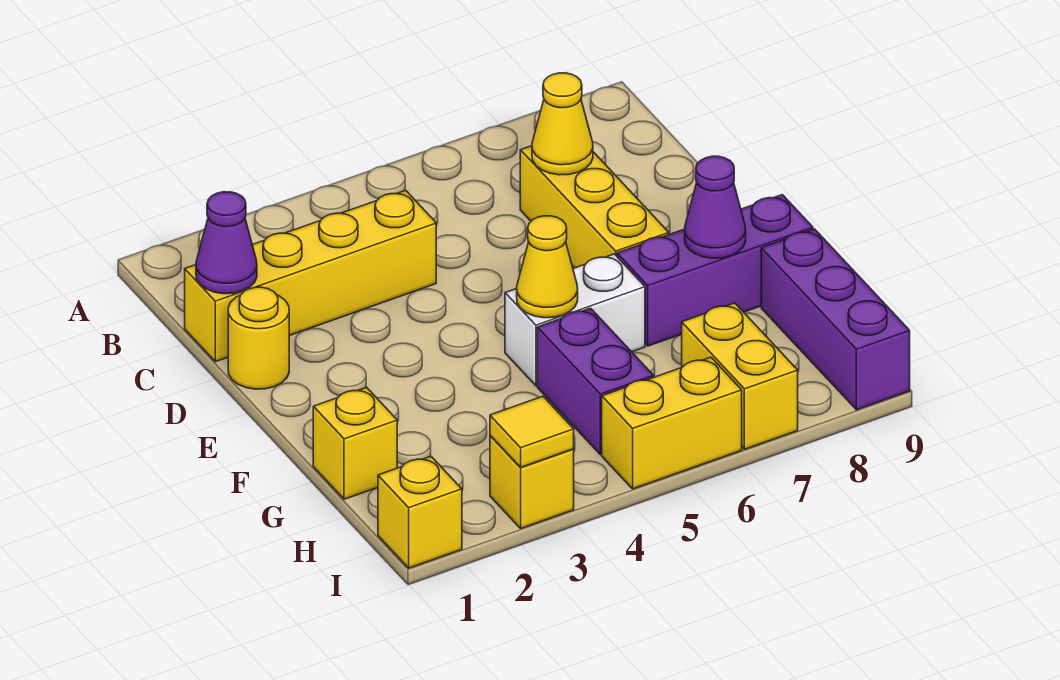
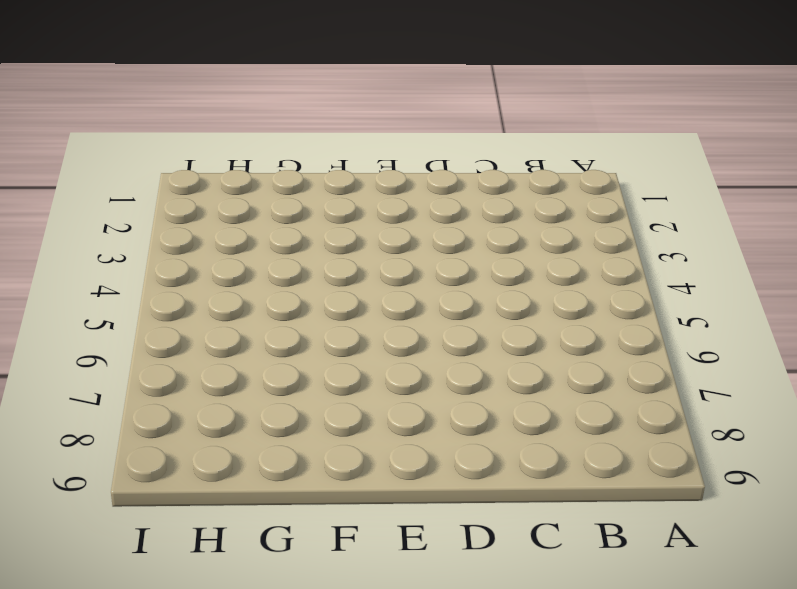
none -> yellow brick C1:C4 level 1
none -> yellow brick C7:E7 level 1
none -> yellow round brick D1 level 1

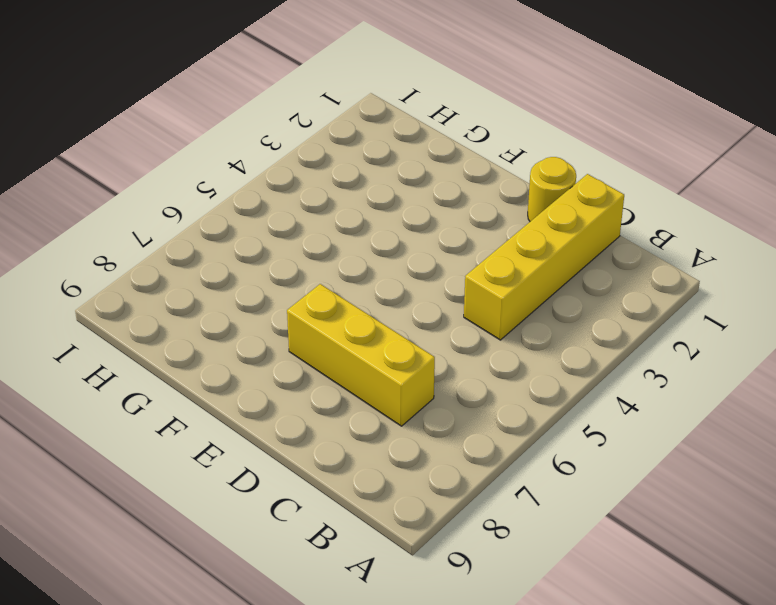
none -> white brick F5:F6 level 1
none -> purple brick F7:F9 level 1
none -> yellow brick G1 level 1

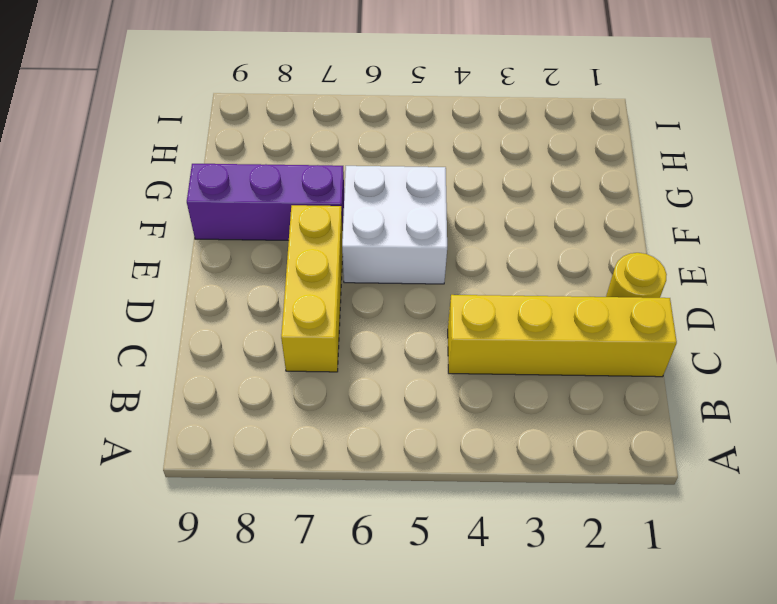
white brick E5:F6 level 1 -> white brick F5:F6 level 1
none -> yellow brick G1 level 1
none -> purple brick G5:H5 level 1
none -> purple brick G9:I9 level 1

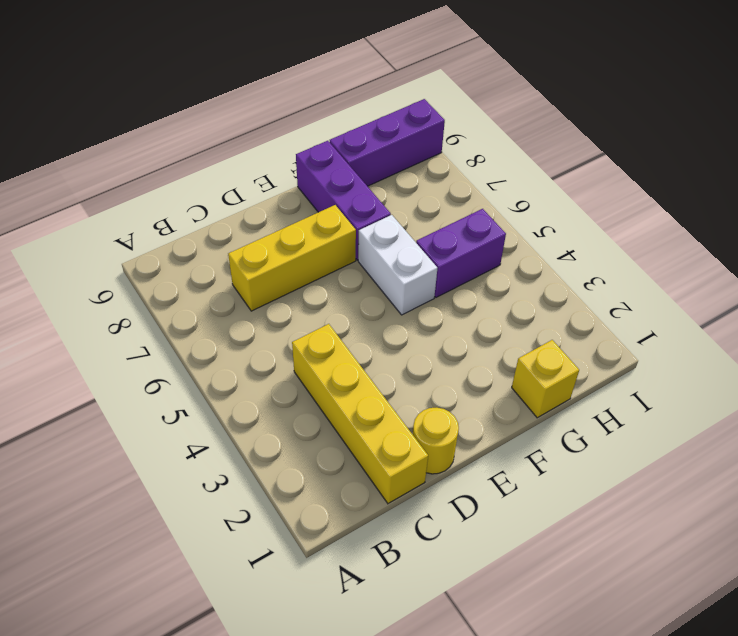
none -> yellow brick H7:I7 level 1
none -> yellow brick I1 level 1
none -> yellow brick I3 level 1

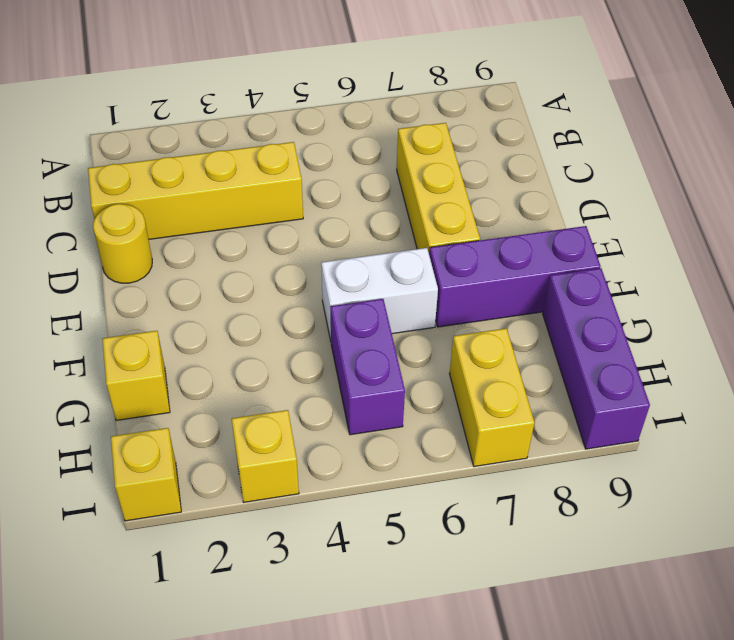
none -> yellow brick I5:I6 level 1
none -> purple cone C1 level 2
none -> yellow cone C7 level 2

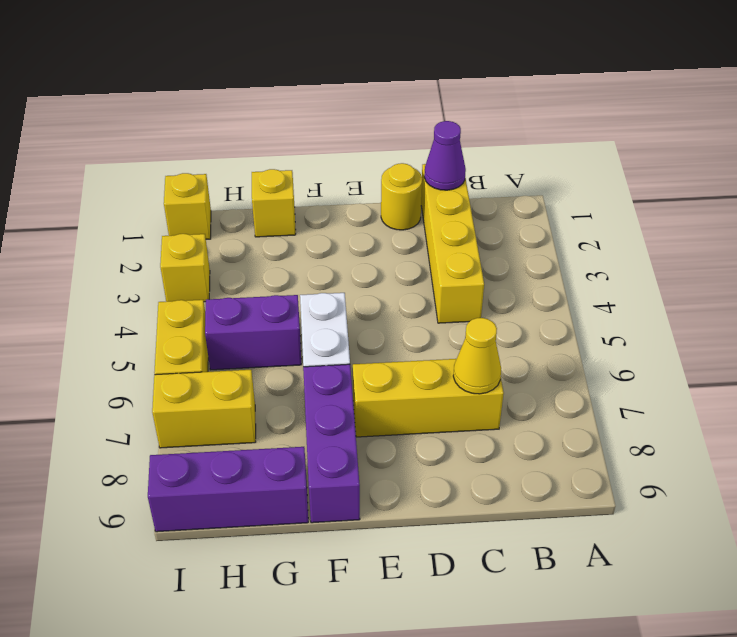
none -> yellow cone F5 level 2
none -> purple cone F8 level 2
none -> yellow tile I3 level 2

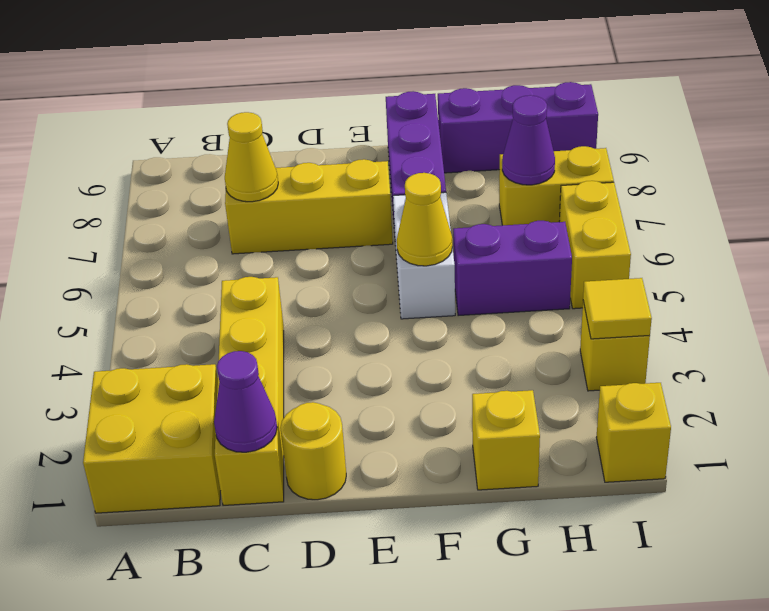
yellow brick A1:B2 level 1 -> none
purple cone H7 level 2 -> purple cone F8 level 2

